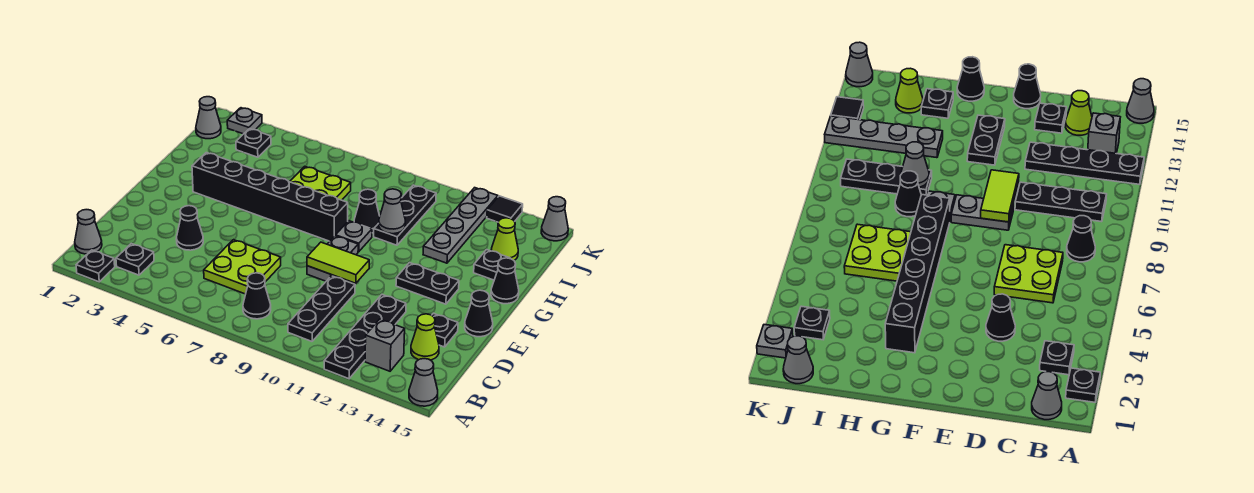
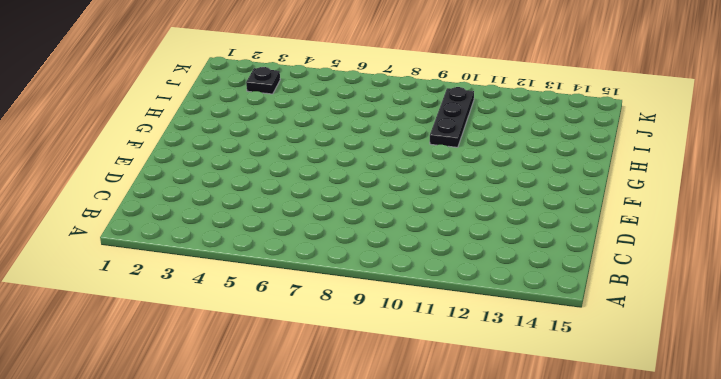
none -> black plate A2 level 1
none -> black plate A12:D12 level 1
none -> grey cone A15 level 1
none -> grey cone B1 level 1

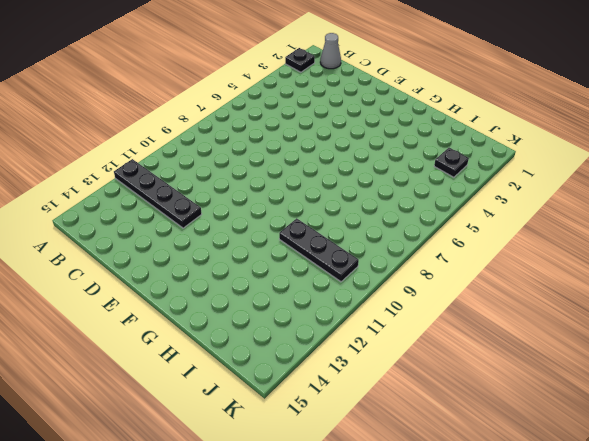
none -> grey cone A15 level 1
none -> black plate B3 level 1
none -> black cone B8 level 1
none -> black plate B10:D10 level 1

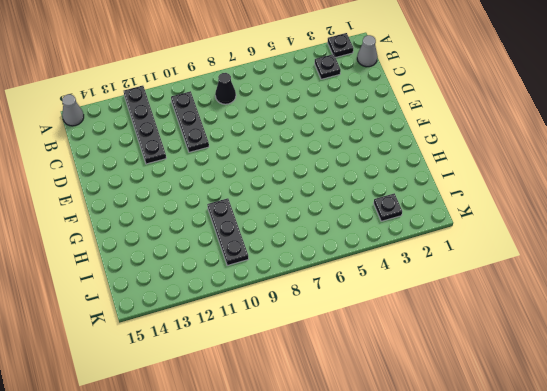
none -> grey brick B13 level 1
none -> lime plate C6:D7 level 1
none -> lime cone C14 level 1
none -> black cone D4 level 1

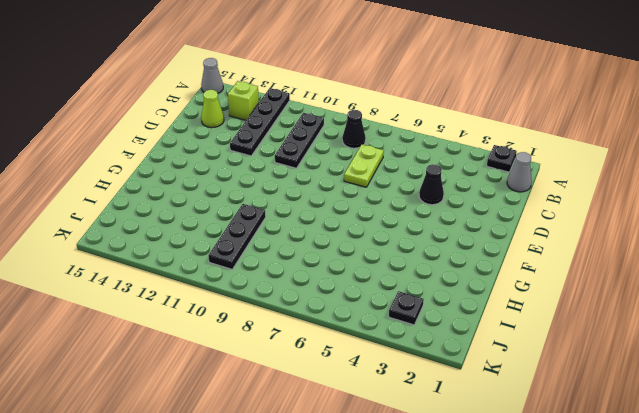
lime brick B13 level 1 -> grey brick B13 level 1
lime plate C7:D7 level 1 -> lime plate C6:D7 level 1
none -> black plate B3 level 1
none -> black plate D14 level 1
none -> grey plate E9:F9 level 1
none -> black cone E15 level 1

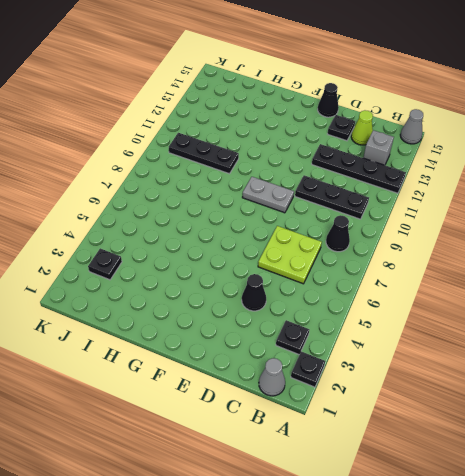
none -> black plate F12:F13 level 1
none -> black brick G3:G8 level 1
none -> grey plate G9 level 1
none -> black cone G15 level 1

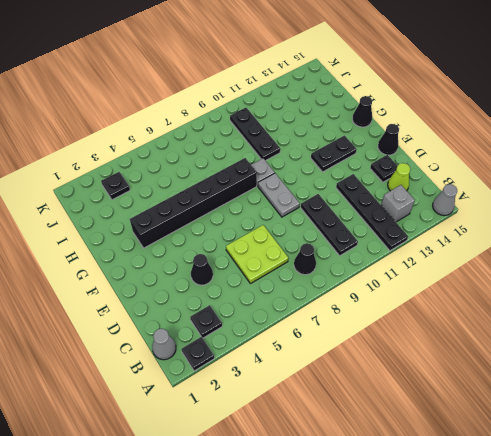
none -> lime plate H6:I7 level 1
none -> black cone H9 level 1
none -> grey plate H12:K12 level 1
none -> black plate H14 level 1

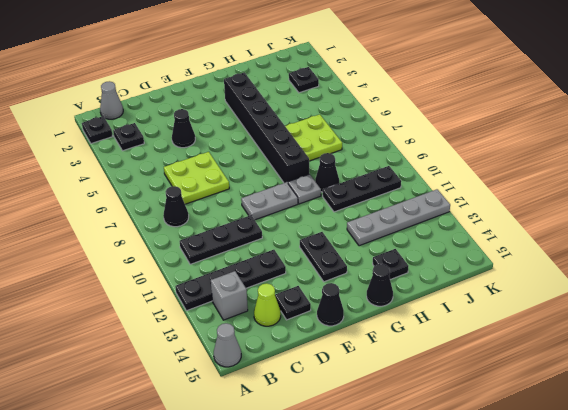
none -> lime cone I14 level 1
none -> grey cone J1 level 1
none -> grey plate K2 level 1
none -> black tile K13 level 1

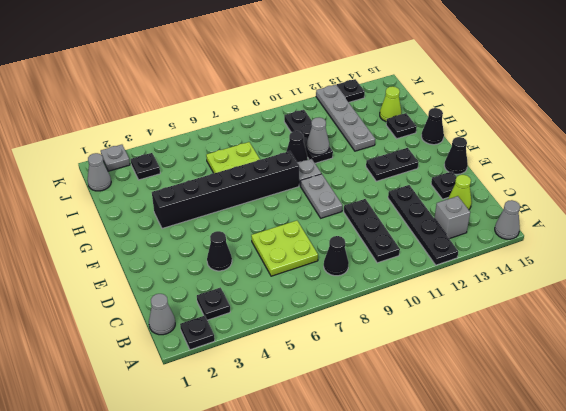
black plate K13 level 1 -> black tile K13 level 1
none -> grey cone K15 level 1
none -> lime tile E9:E10 level 2

